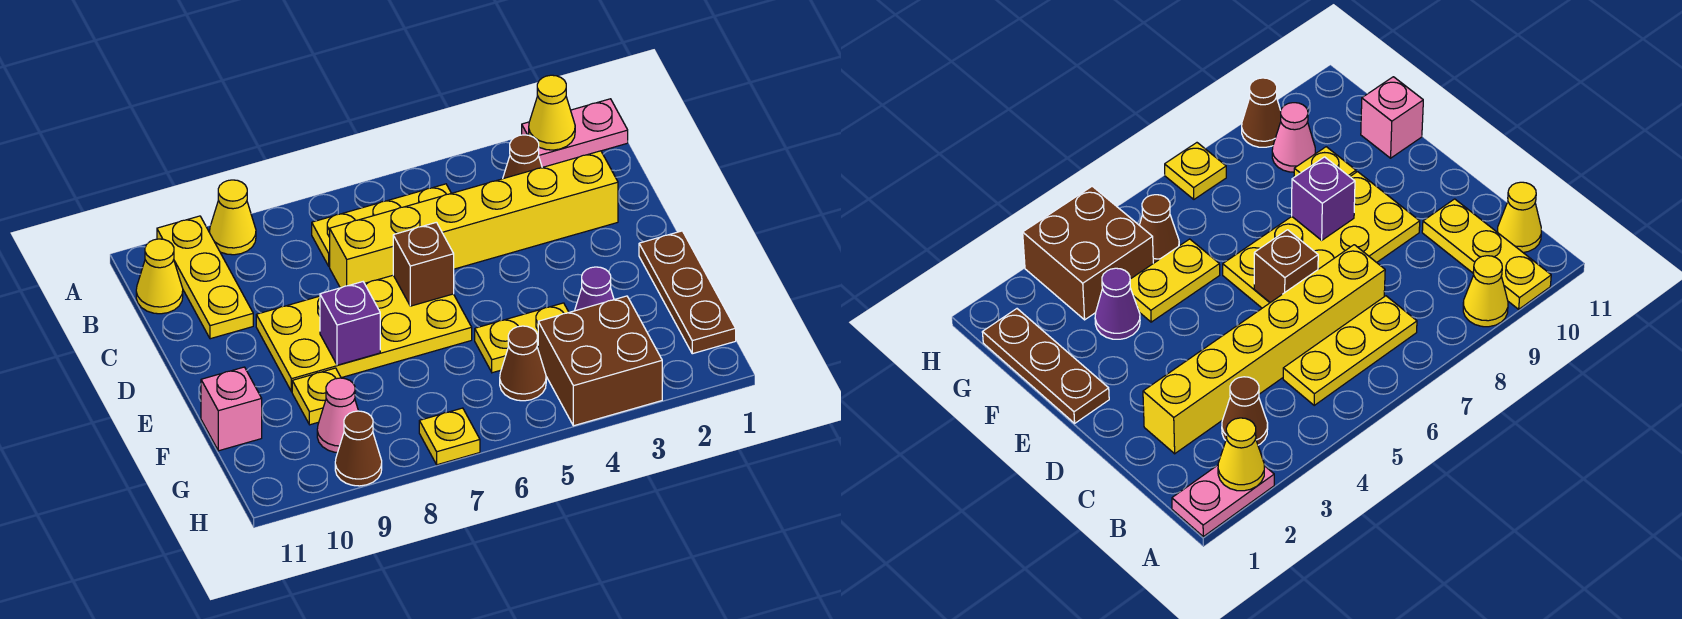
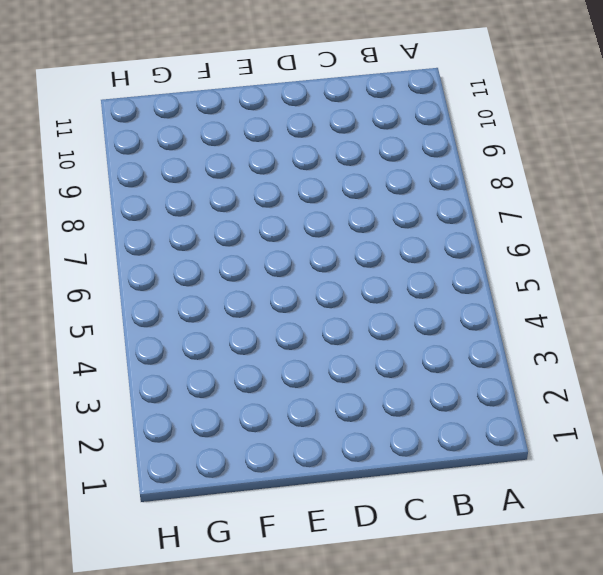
none -> pink plate A1:A2 level 1
none -> yellow cone A9 level 1
none -> yellow plate A10:C10 level 1

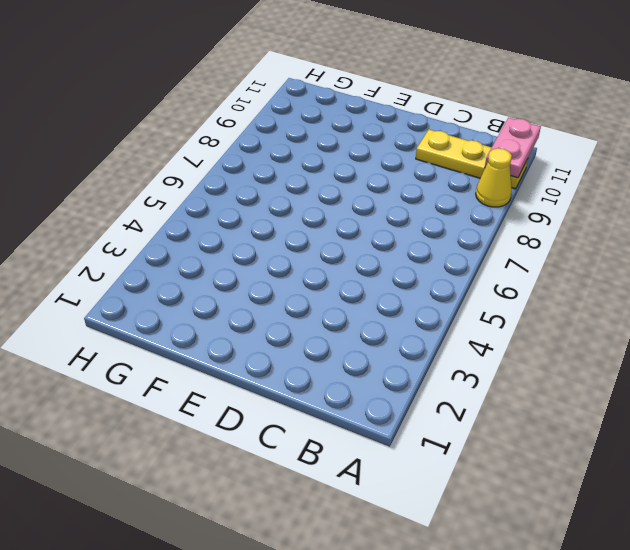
pink plate A10:A11 level 2 -> pink plate A1:A2 level 1
none -> brown cone B3 level 1
none -> yellow plate B5:B7 level 1
none -> yellow cone B11 level 1

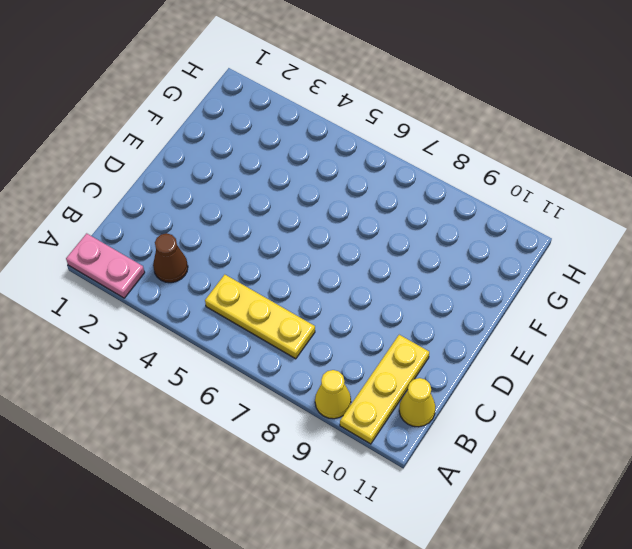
none -> yellow brick C2:C7 level 1
none -> yellow plate D6:E9 level 1
none -> brown plate E1:G1 level 1

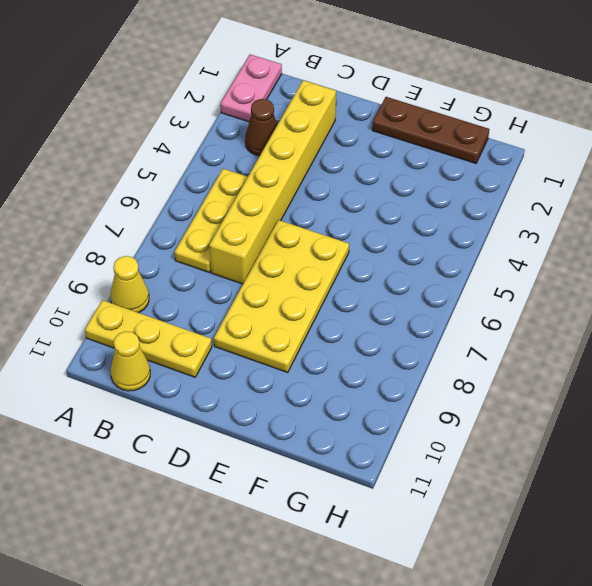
none -> purple cone F3 level 1
none -> yellow plate F4:F5 level 1
none -> yellow plate F9 level 1

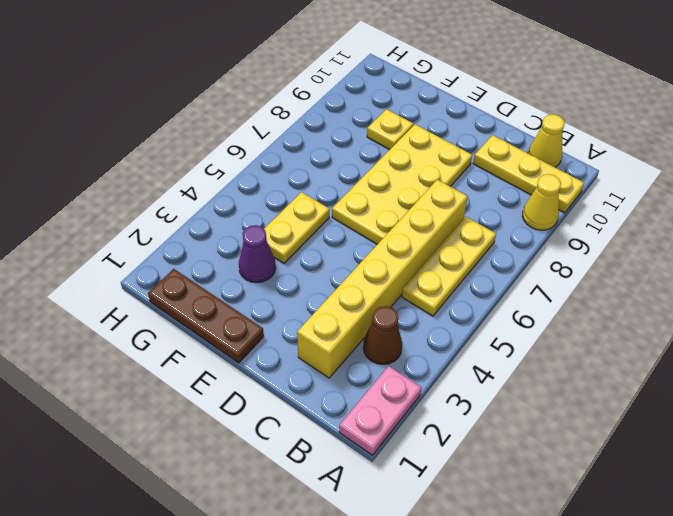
none -> pink brick F11 level 1
none -> brown brick G3:H4 level 1
none -> brown cone G5 level 1

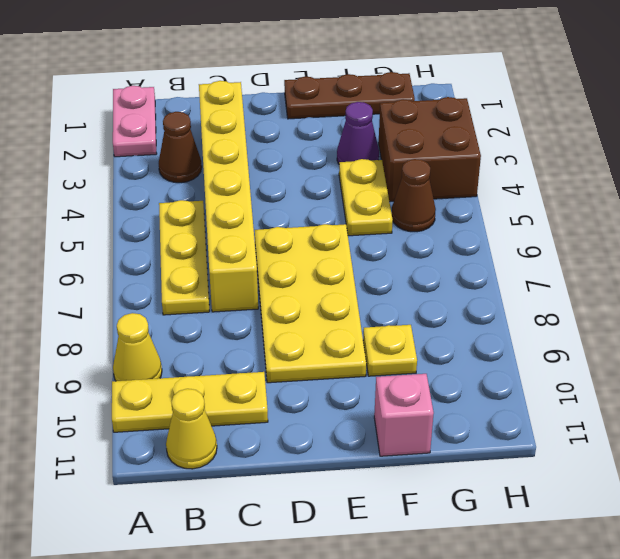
none -> pink cone G9 level 1
none -> yellow plate H7 level 1
none -> brown cone H9 level 1

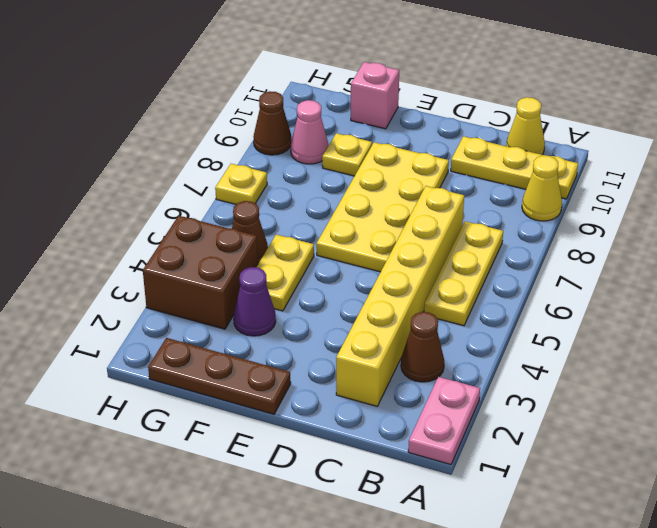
none -> yellow cone A2 level 2
none -> brown brick D6 level 2
none -> purple brick E8 level 2

